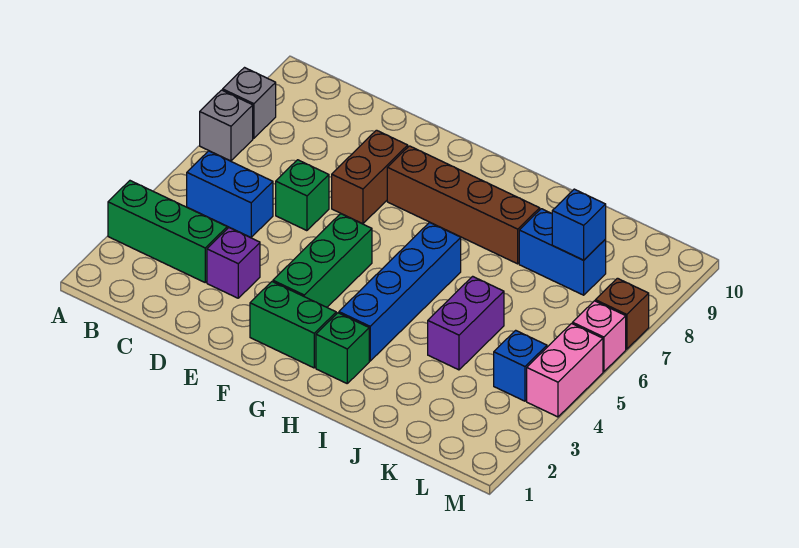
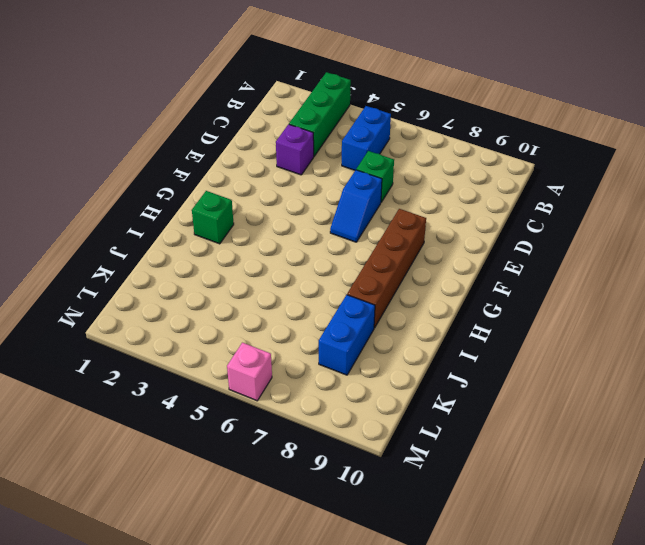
blue slope E6:F6 level 1 top E -> none
none -> grey brick A7 level 1
none -> grey brick A8 level 1
none -> brown brick E7:E8 level 1

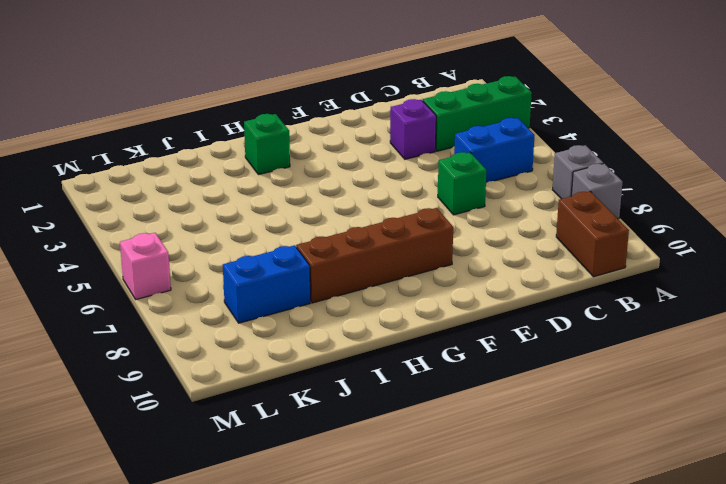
brown brick B9:B10 level 1 -> brown brick E7:E8 level 1
none -> green brick F2:G2 level 1
none -> green brick F3:F5 level 1
none -> blue brick H3:H6 level 1

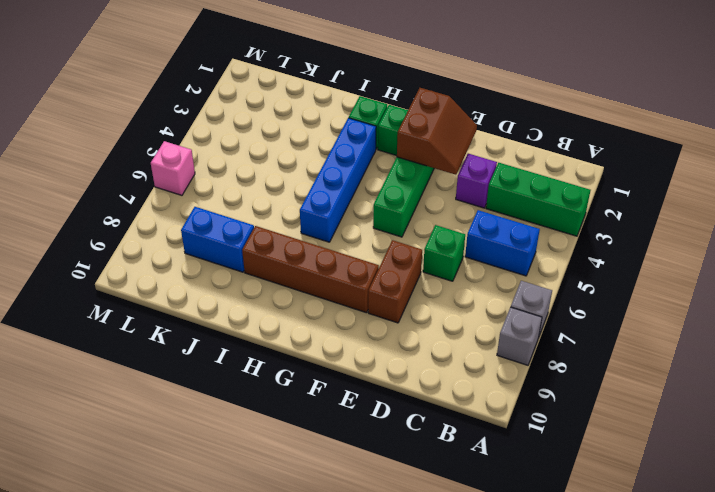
brown slope E2:F3 level 2 top F -> none
none -> purple brick J4:J5 level 1
none -> blue brick L4 level 1
none -> pink brick M4:M5 level 1

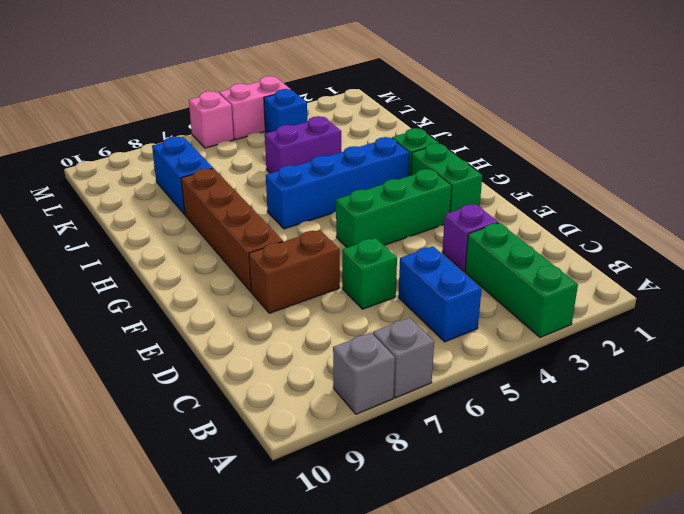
none -> brown brick M7 level 1
none -> blue brick K8 level 2

